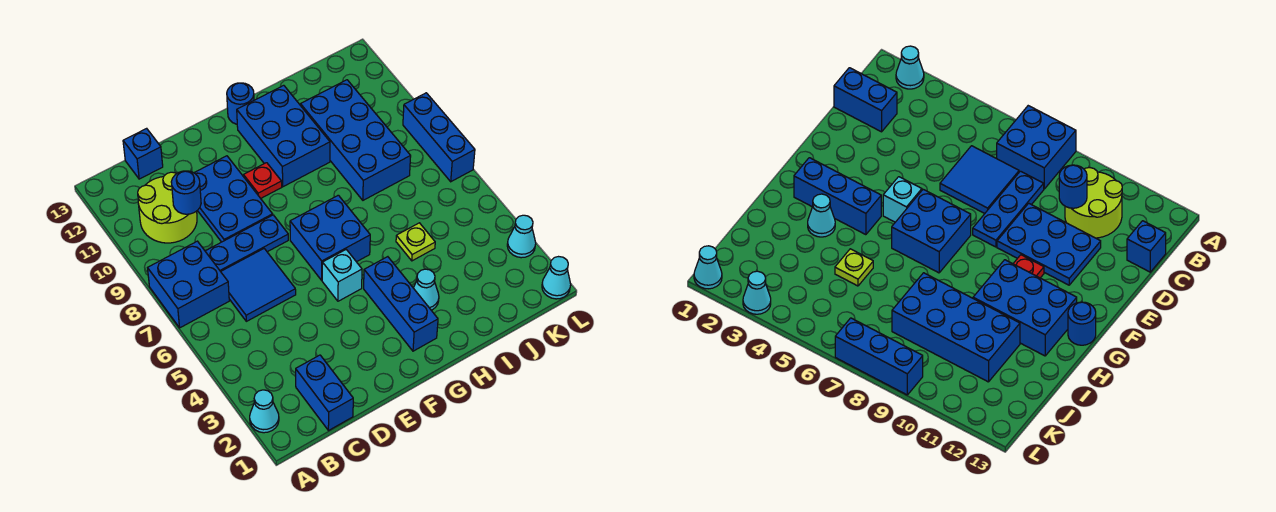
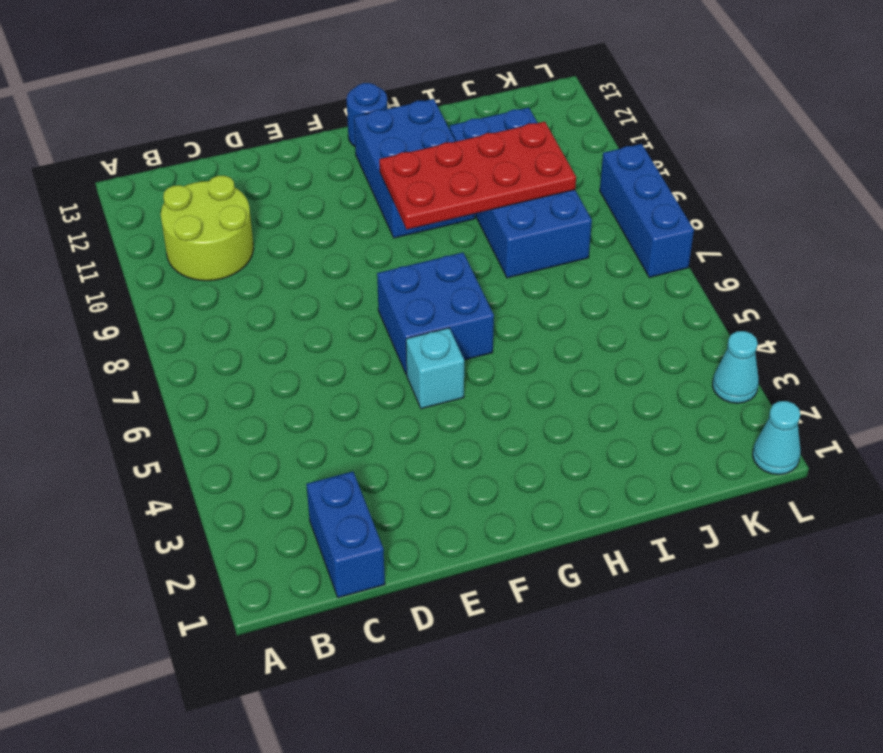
red plate G9:J10 level 2 -> none
none -> cyan cone A2 level 1
none -> blue brick A7:B8 level 1
none -> blue tile C6:D7 level 1

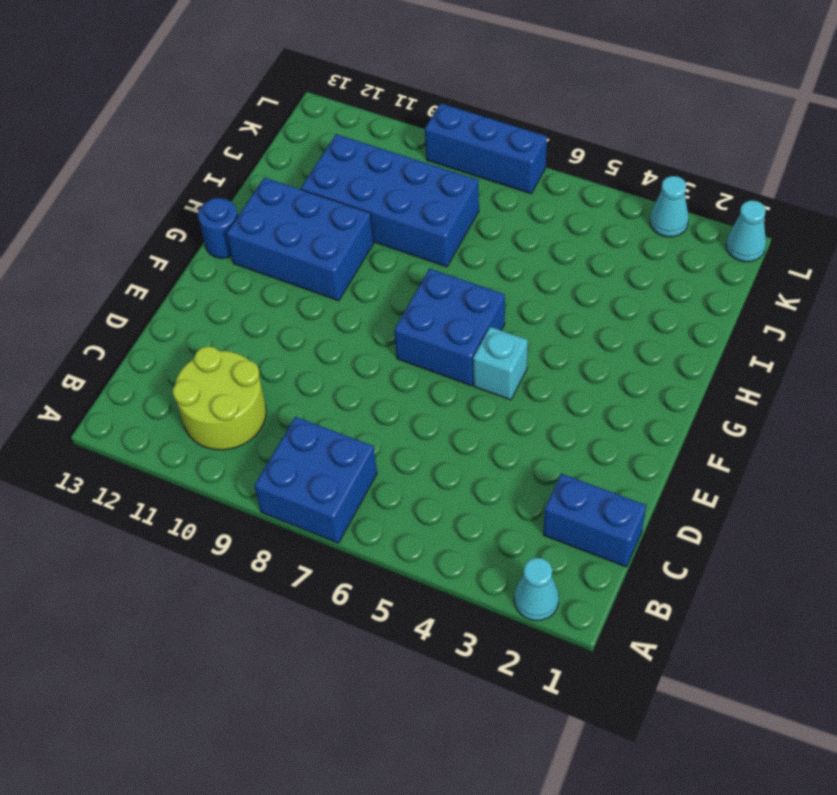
none -> blue tile C6:D7 level 1
none -> blue plate C8:E8 level 1
none -> blue brick C13 level 1

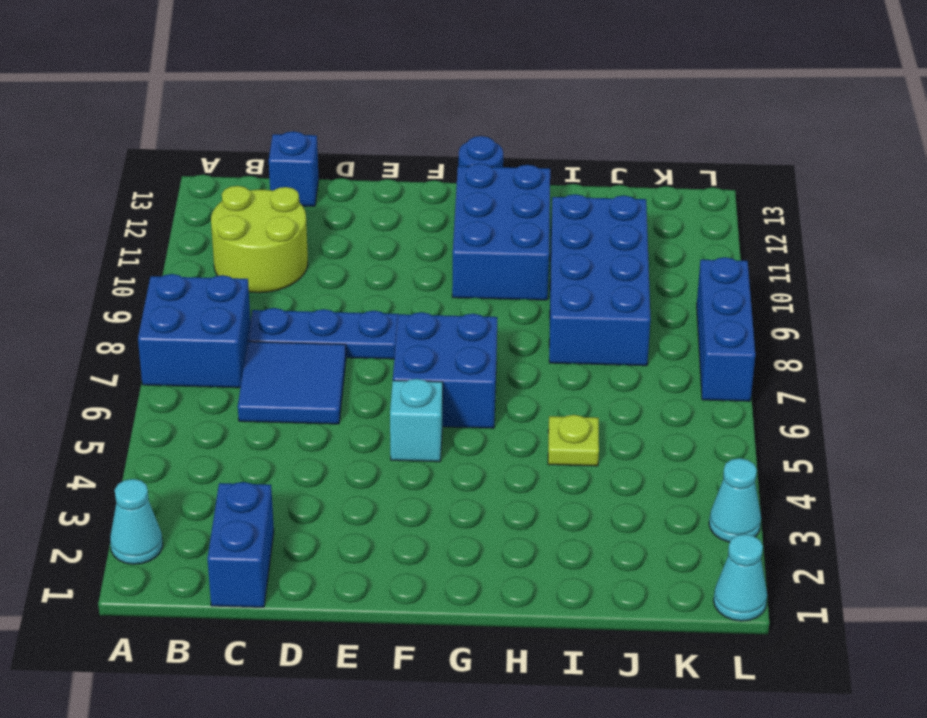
none -> blue plate D9:E11 level 1
none -> red plate F10 level 1
none -> blue brick G2:G4 level 1

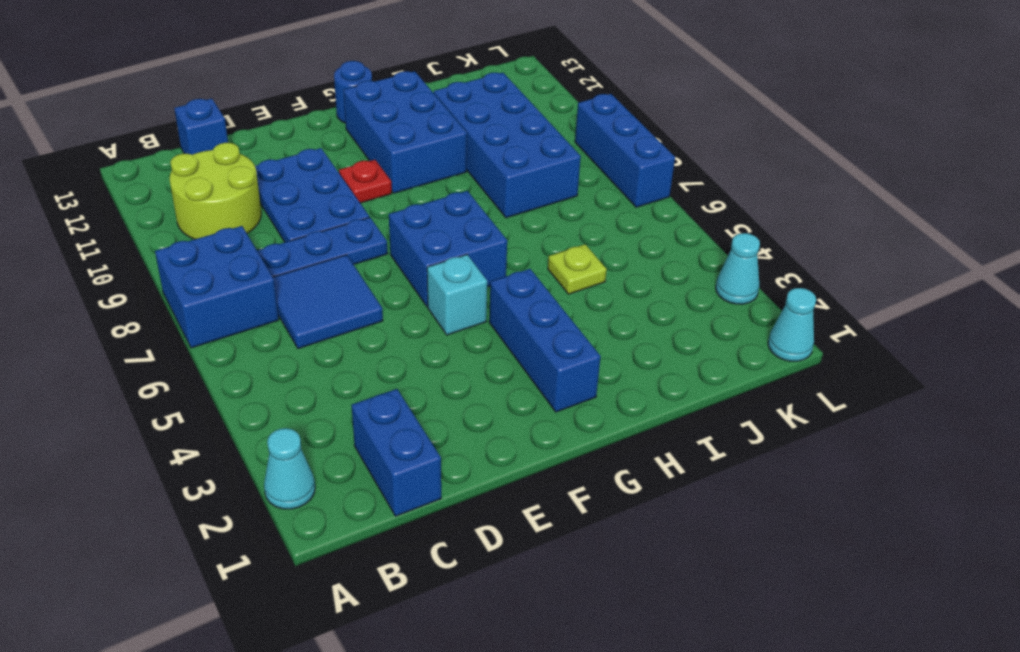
none -> cyan cone H3 level 1
none -> blue round brick C10 level 2

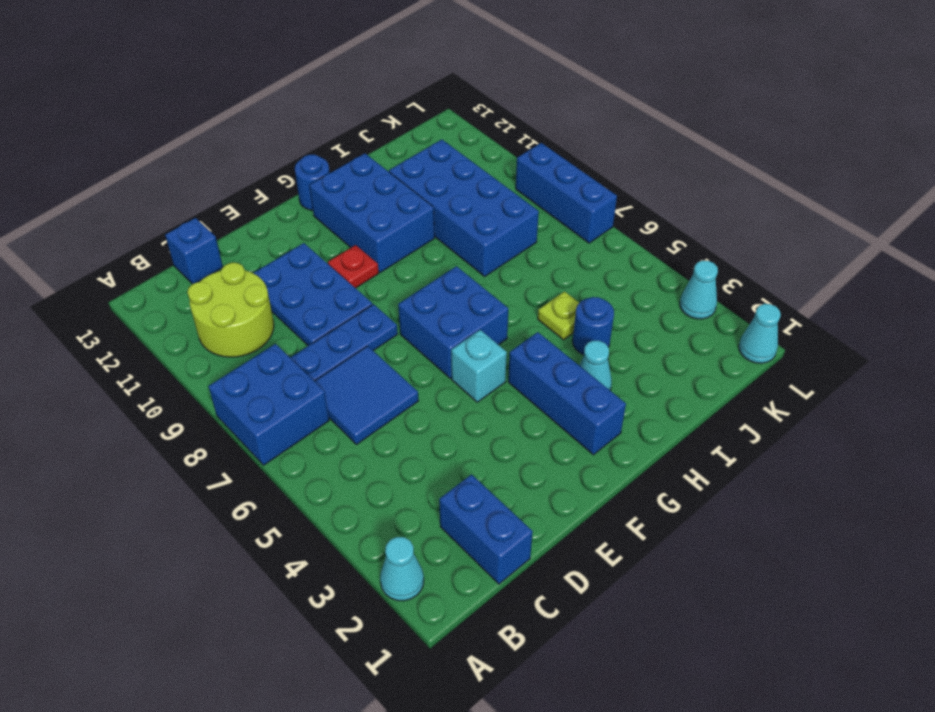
blue round brick I4 level 1 -> blue round brick C10 level 2

